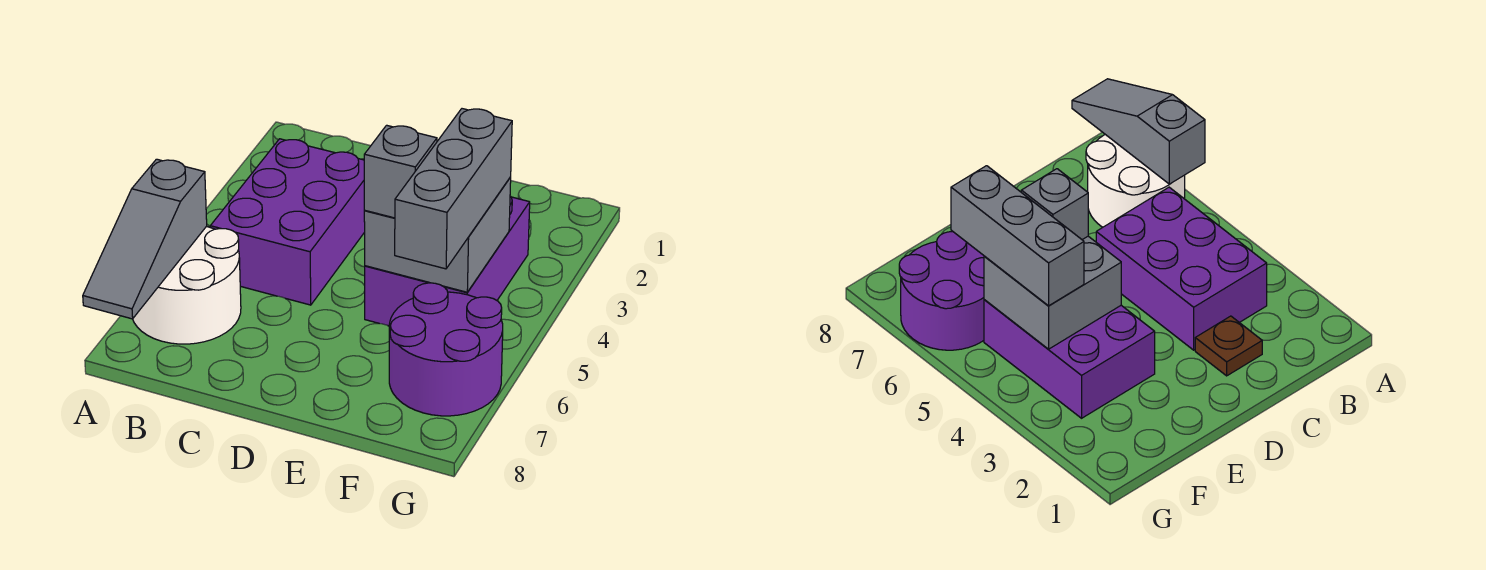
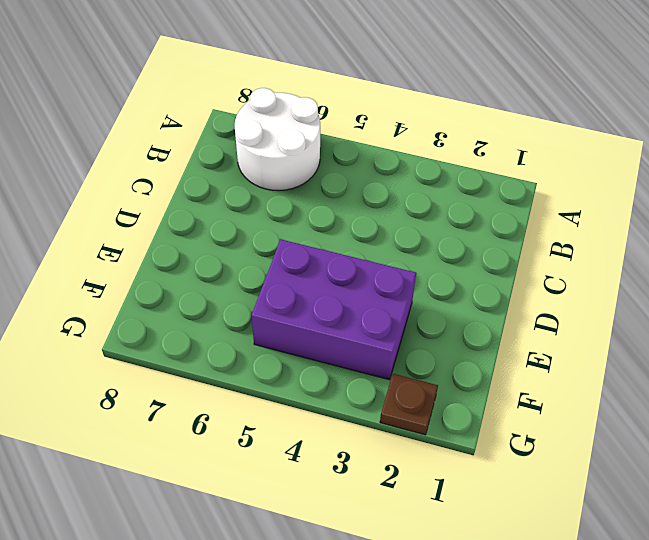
brown plate G2 level 1 -> brown plate C2 level 1
none -> purple brick B3:C5 level 1
none -> purple round brick F6:G7 level 1

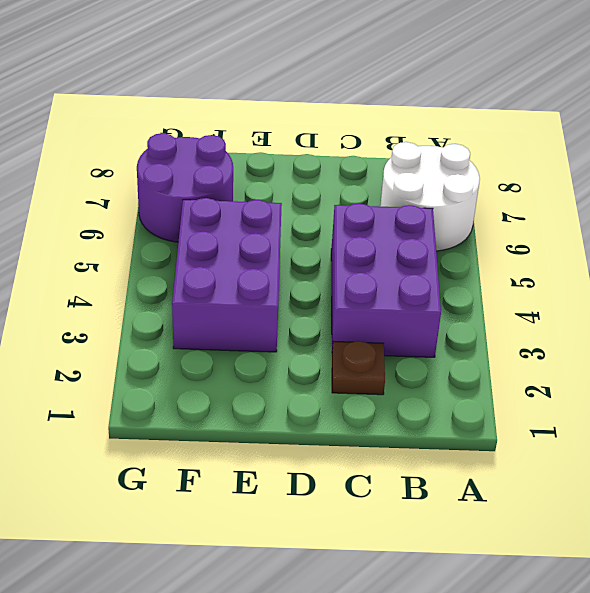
none -> grey slope A6:A8 level 2 top 6
none -> grey brick E4:F5 level 2

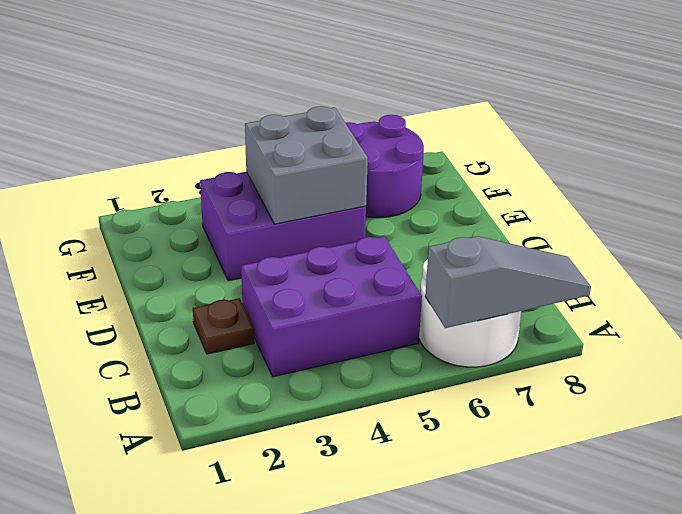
none -> grey brick E5 level 3
none -> grey brick F4:F6 level 3

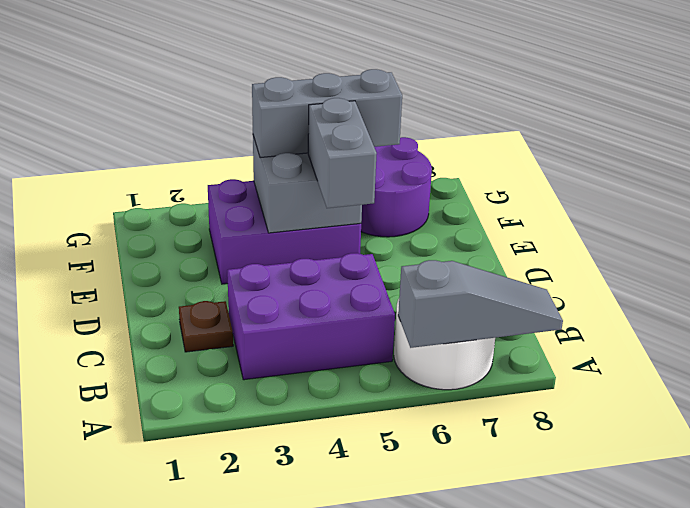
grey brick D5:E5 level 3 -> grey brick E5 level 3

